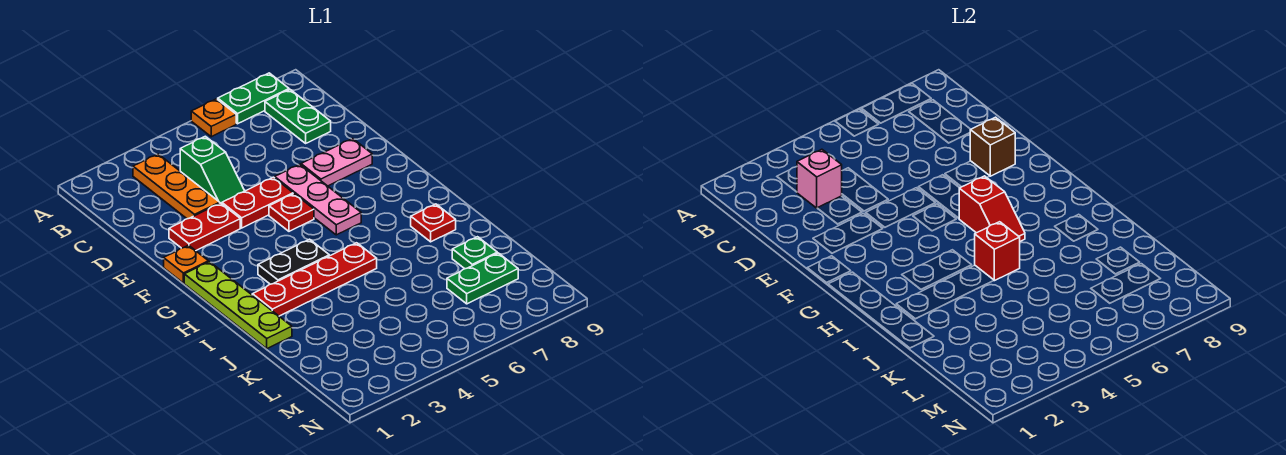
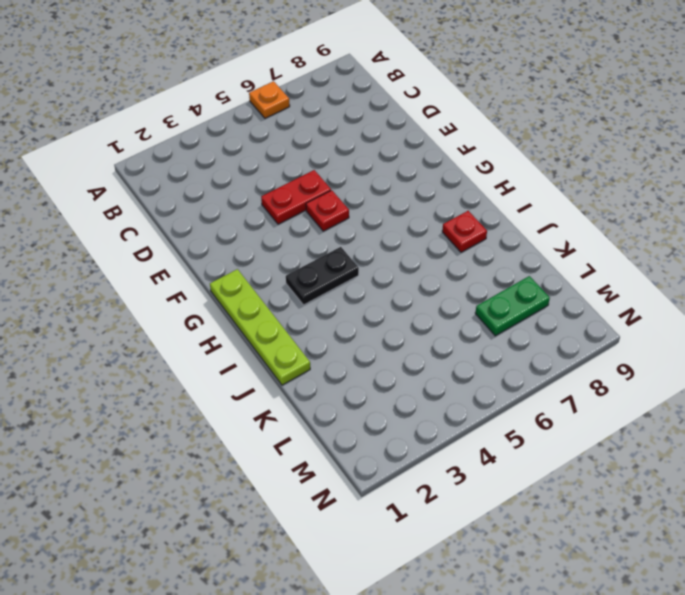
none -> green plate A7:A8 level 1
none -> orange plate B3:D3 level 1
none -> green plate B8:C8 level 1

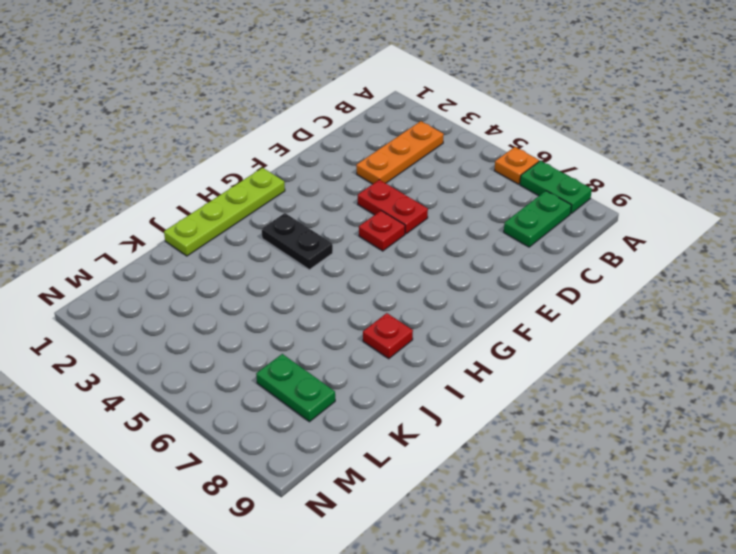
none -> green slope C4:D4 level 1 top C
none -> red plate E2:E3 level 1
none -> pink plate E6:G6 level 1

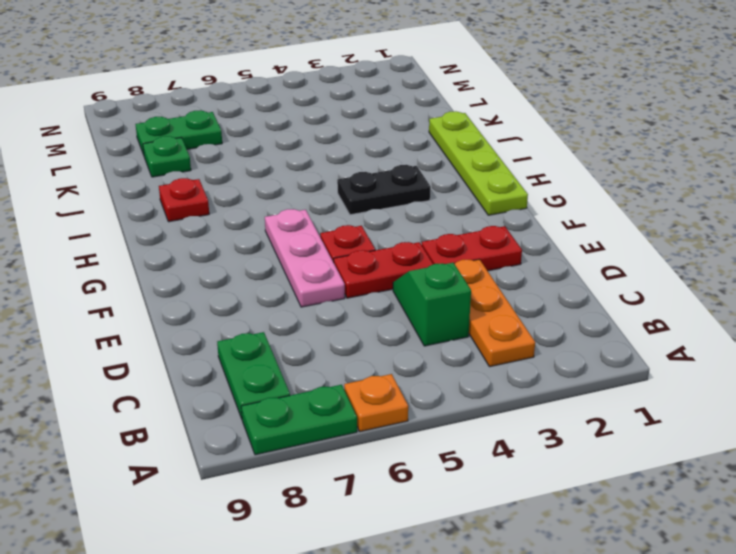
none -> pink plate E7:E8 level 1
none -> orange plate F1 level 1
none -> red plate I2:I5 level 1

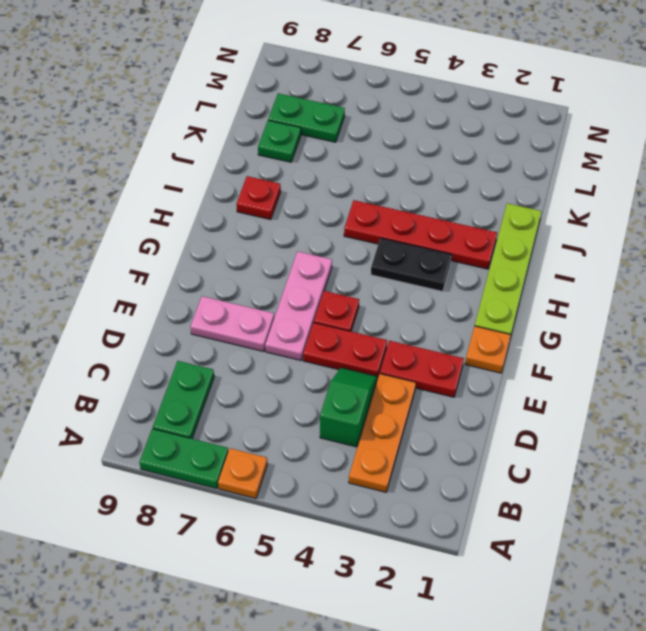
none -> pink brick C3 level 2
none -> brown brick E8 level 2
none -> red slope G6:H6 level 2 top G

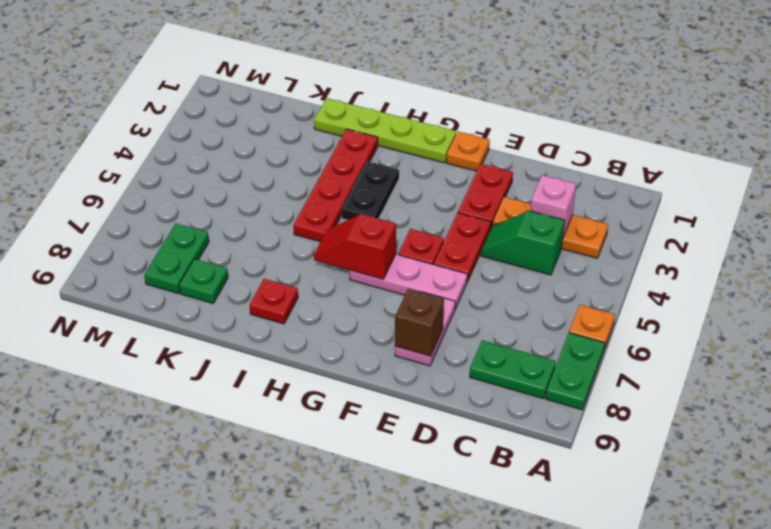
none -> red brick I5 level 2

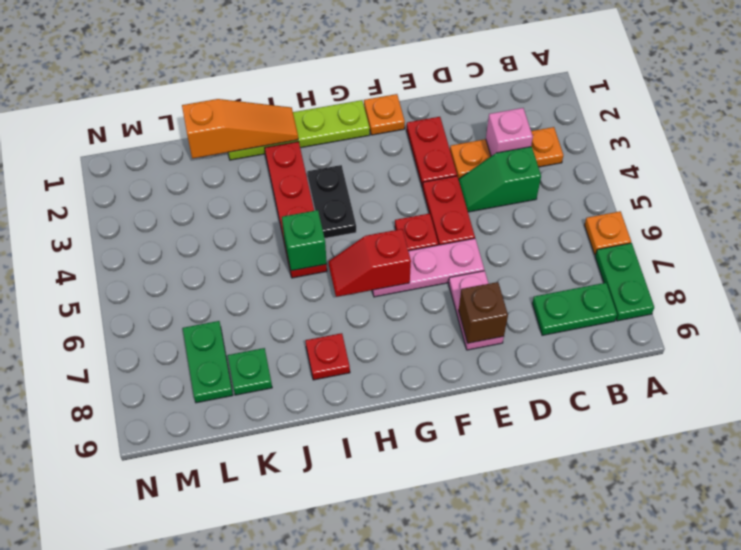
orange slope I1:K1 level 2 top K -> none
green brick I5 level 2 -> red brick I5 level 2

